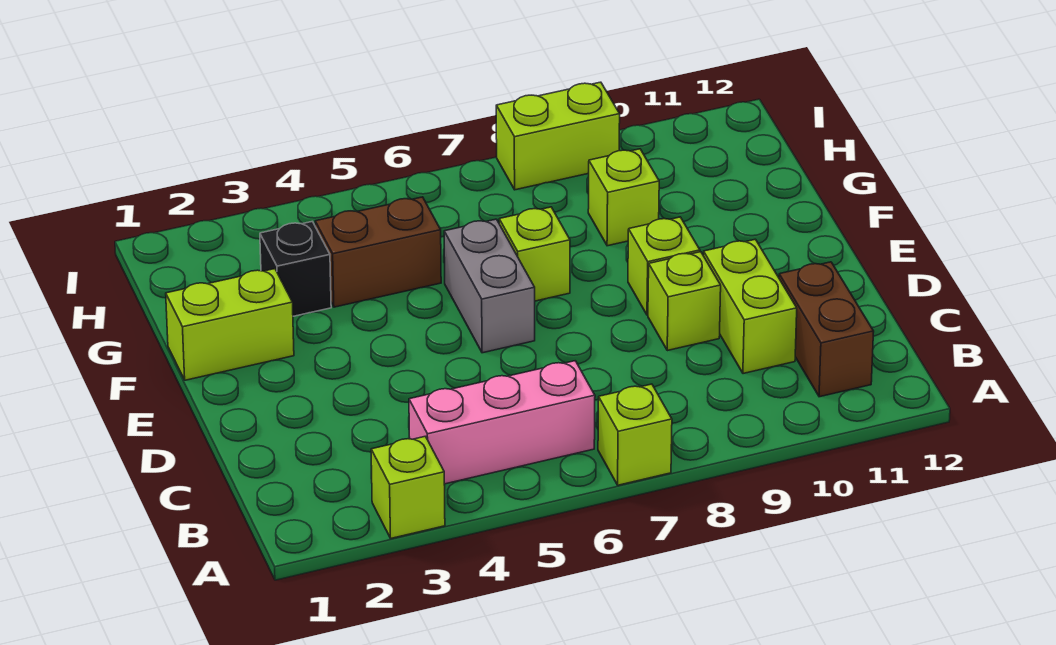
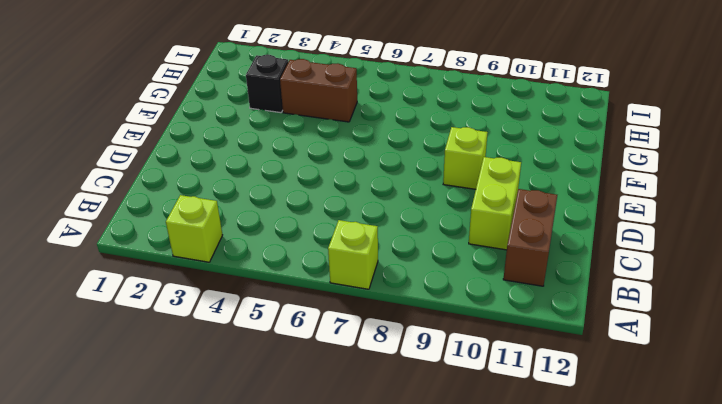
none -> pink brick B4:B6 level 1
none -> lime brick D9 level 1
none -> grey brick E6:F6 level 1

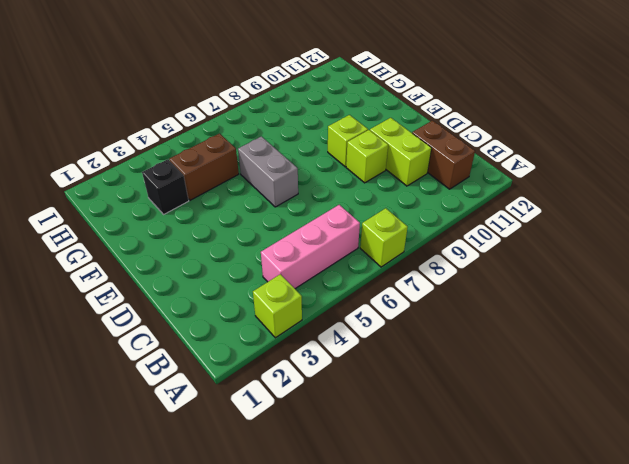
none -> lime brick F1:F2 level 1
none -> lime brick F7 level 1
none -> lime brick G9 level 1

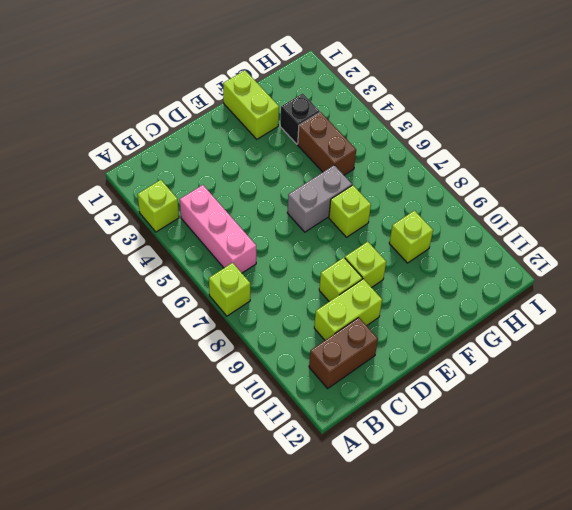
none -> lime brick I8:I9 level 1

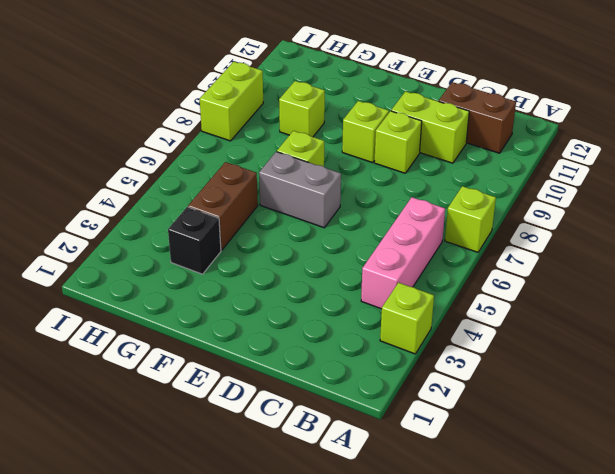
none -> lime brick F1:F2 level 1

